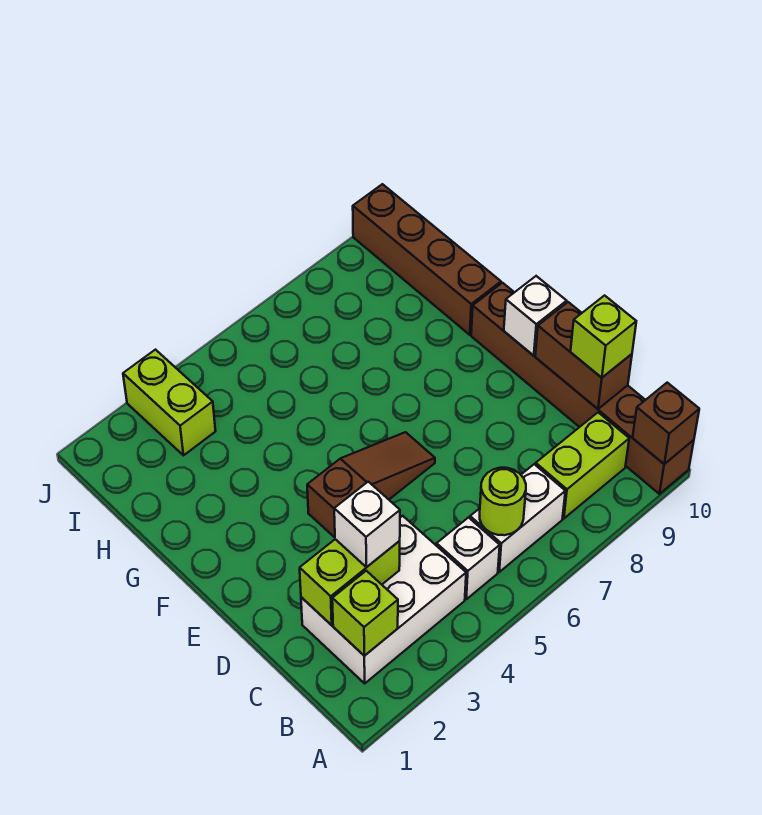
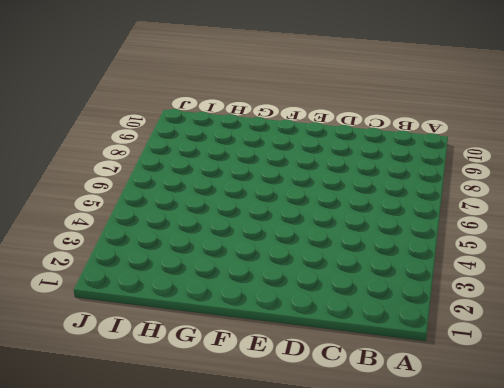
none -> brown brick A10:F10 level 1
none -> white brick B2:C4 level 1
none -> white brick B5 level 1

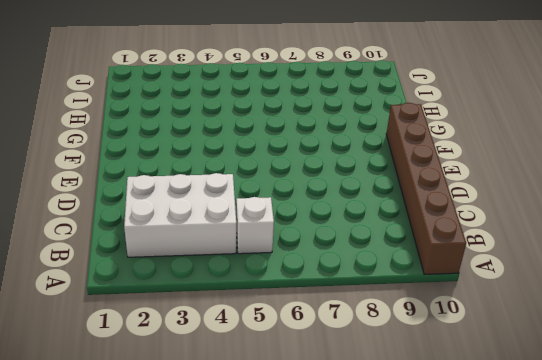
none -> white brick B6:B7 level 1
none -> lime brick B8:B9 level 1
none -> brown slope E4:E6 level 1 top 4

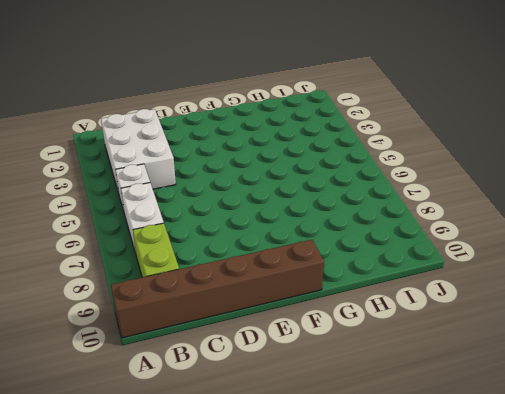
none -> brown slope E4:E6 level 1 top 4
none -> brown brick G10:J10 level 1
none -> lime brick I3:J3 level 1

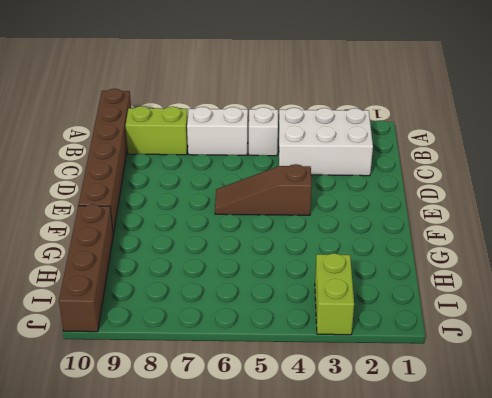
none -> brown brick A10 level 2
none -> lime brick B2 level 2
none -> lime round brick B6 level 2

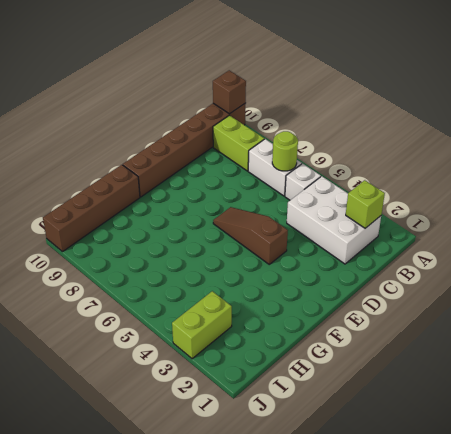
none -> lime brick C2:C3 level 2
none -> brown brick C10:D10 level 2
none -> white brick E10 level 2

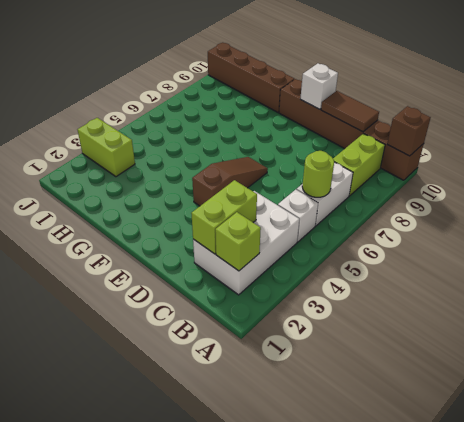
brown tile C10:D10 level 2 -> brown brick C10:D10 level 2
none -> white brick C3 level 3
none -> lime brick C10 level 3

